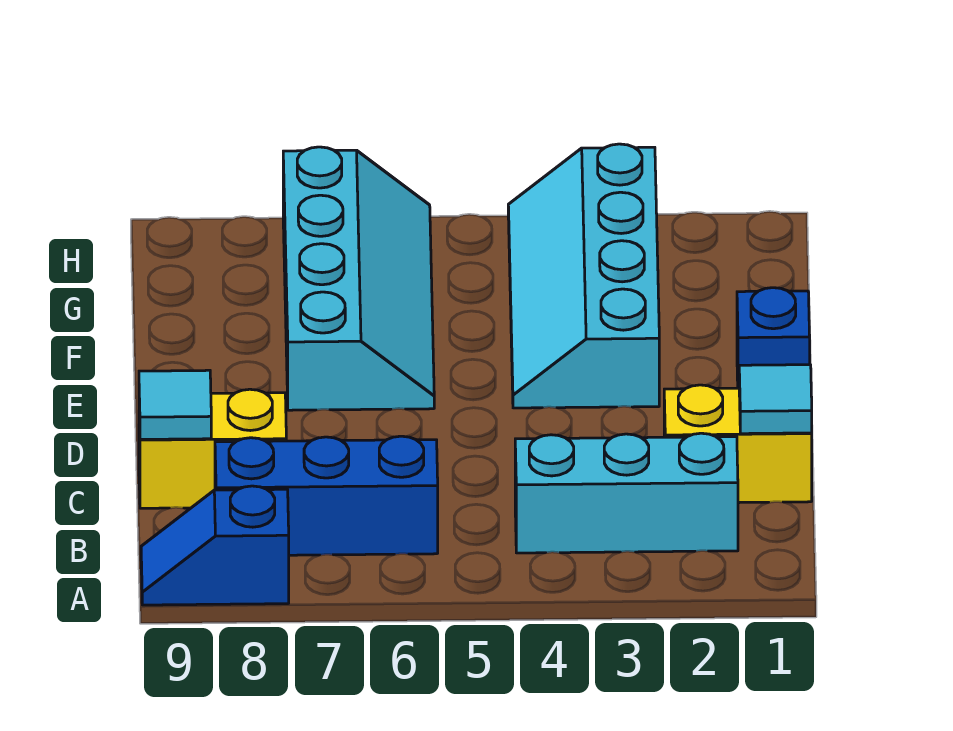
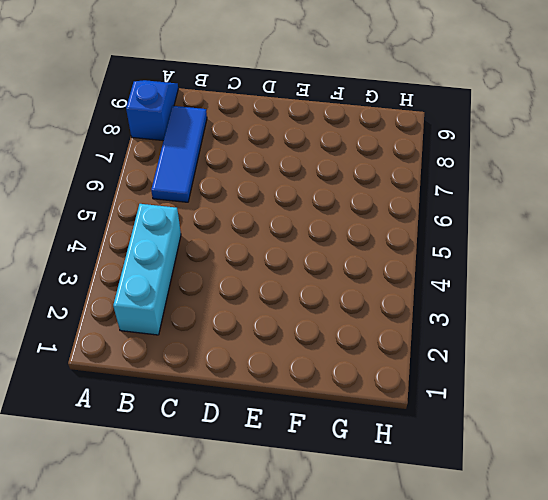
blue tile B6:B8 level 1 -> blue brick B6:B8 level 1
none -> yellow brick C1:C2 level 1
none -> yellow brick C8:C9 level 1

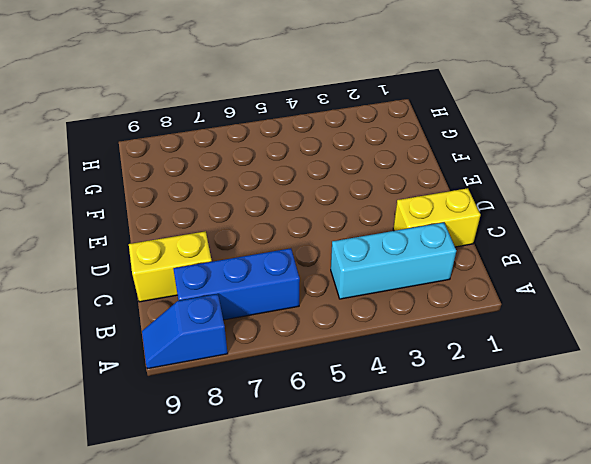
none -> blue brick E1 level 1
none -> cyan slope E3:H4 level 1 top 3

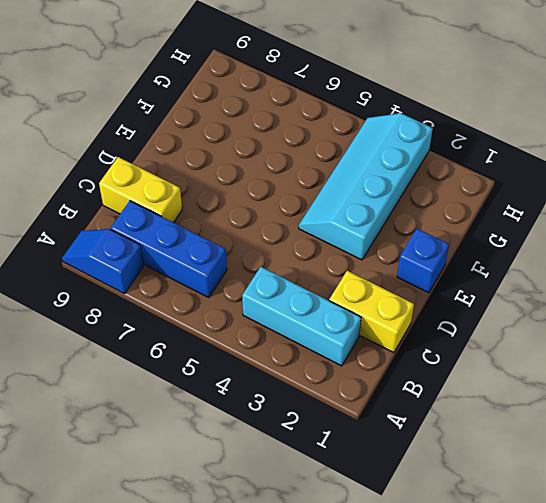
none -> cyan slope E6:H7 level 1 top 7
none -> cyan tile C1 level 2

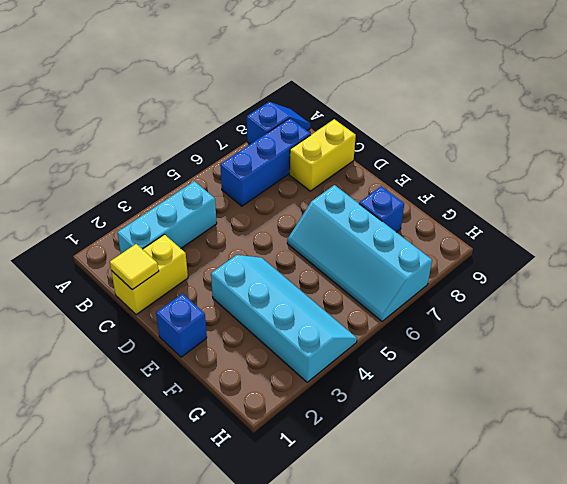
yellow tile C1 level 2 -> cyan tile C1 level 2
blue brick F8 level 1 -> none
none -> cyan tile C9 level 2

